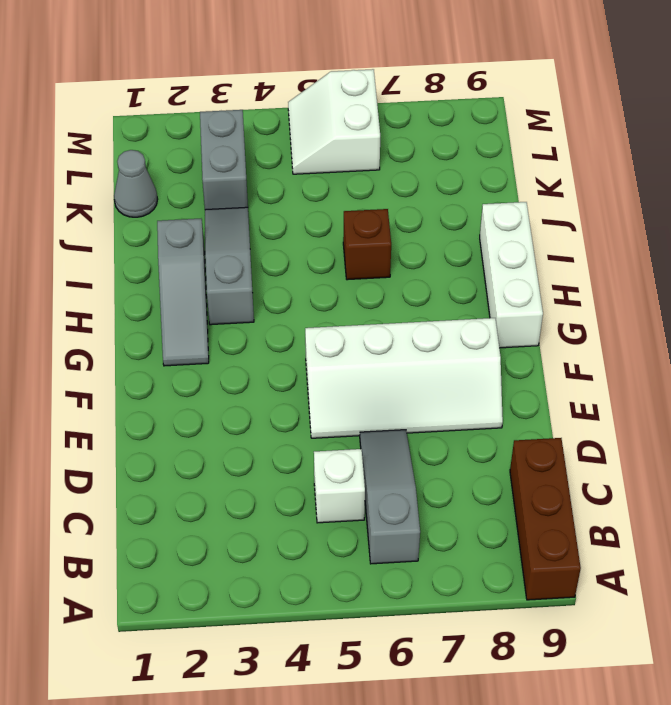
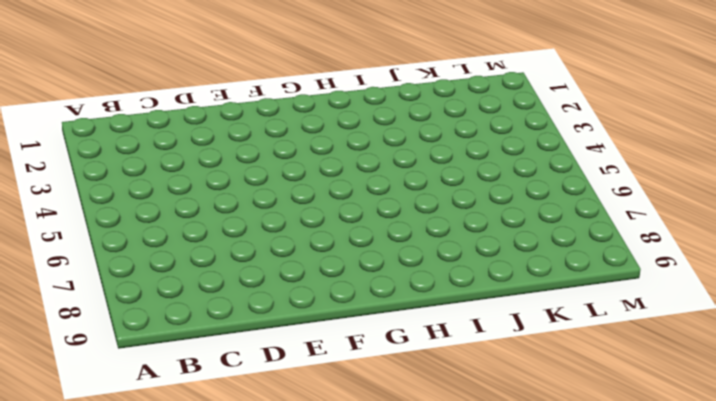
none -> brown brick A9:C9 level 1
none -> grey slope B6:D6 level 1 top B

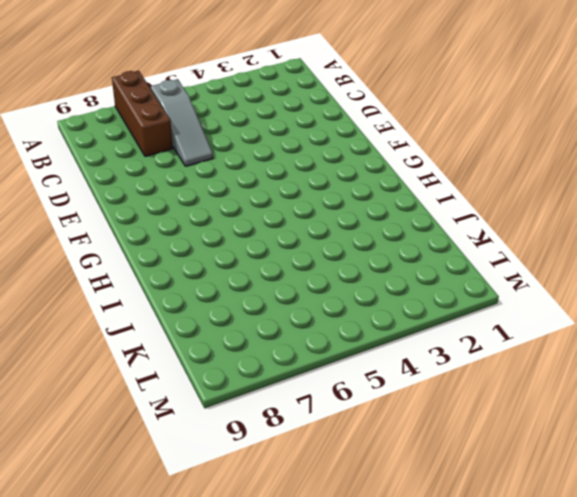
brown brick A7:C7 level 1 -> brown brick A9:C9 level 1
none -> white brick C5 level 1
none -> white slope E5:F8 level 1 top F

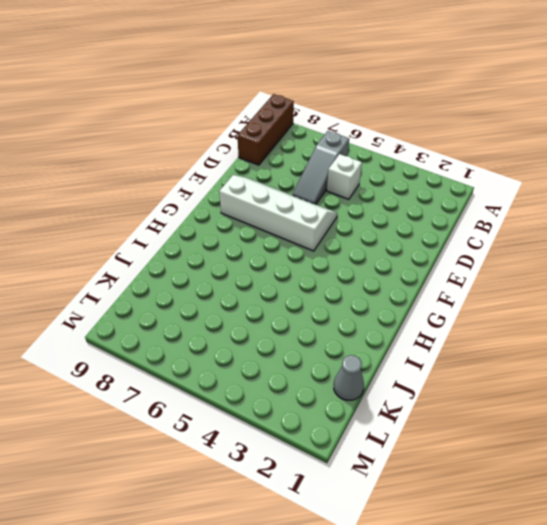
none -> grey slope G2:I2 level 1 top I
none -> white brick G9:I9 level 1

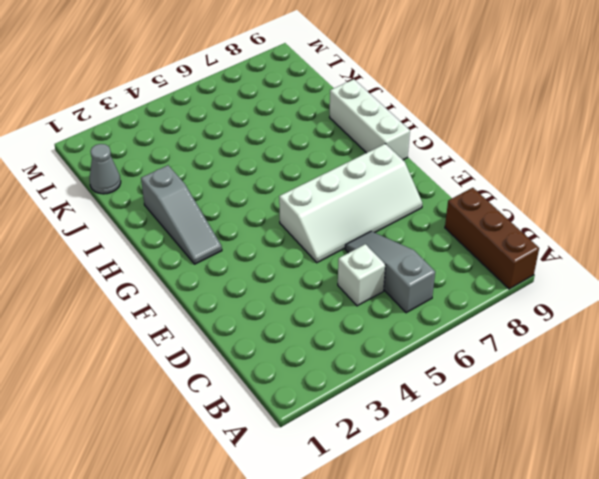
none -> grey slope H3:J3 level 1 top H
none -> brown brick I6 level 1

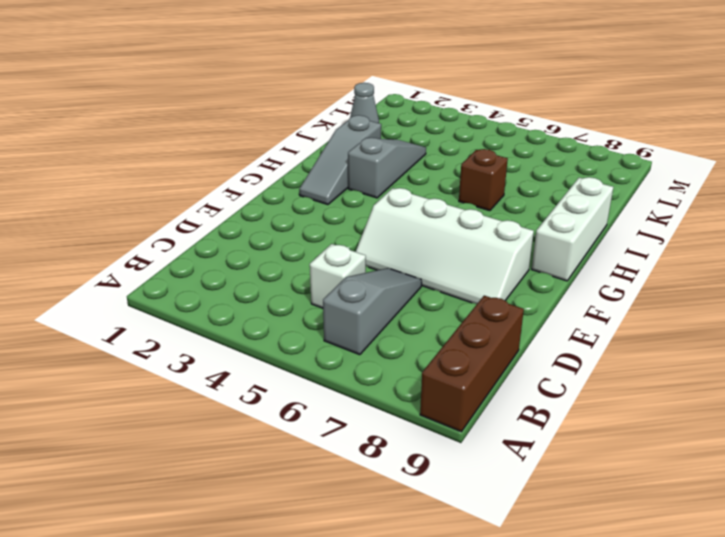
none -> grey brick K3:L3 level 1
none -> white slope L5:M6 level 1 top 6

